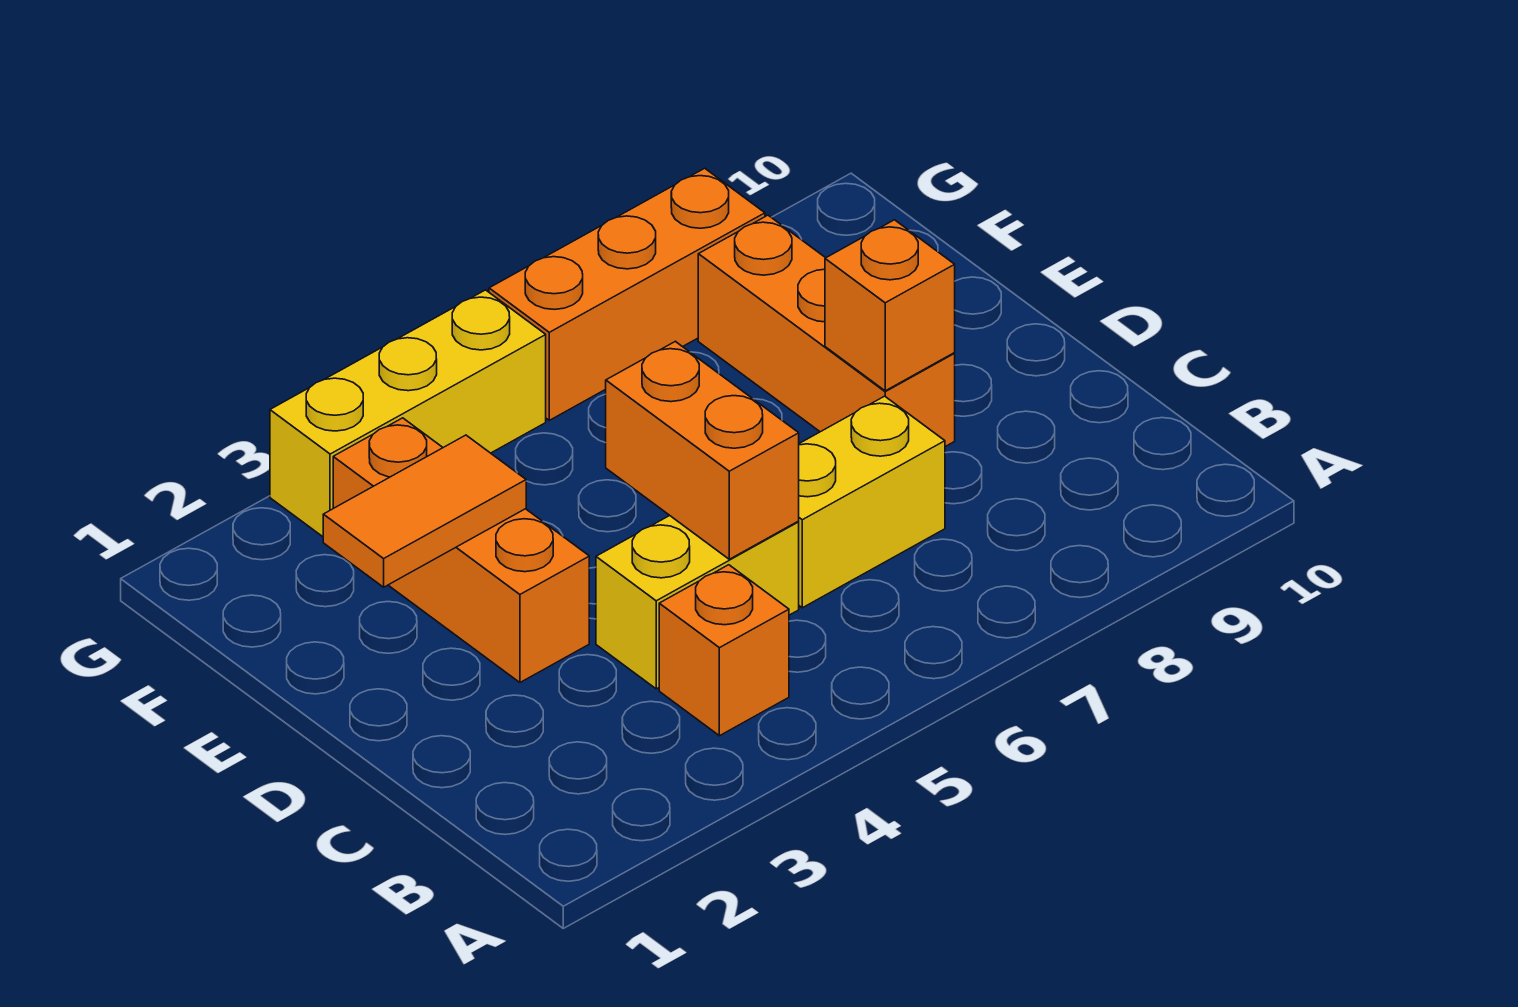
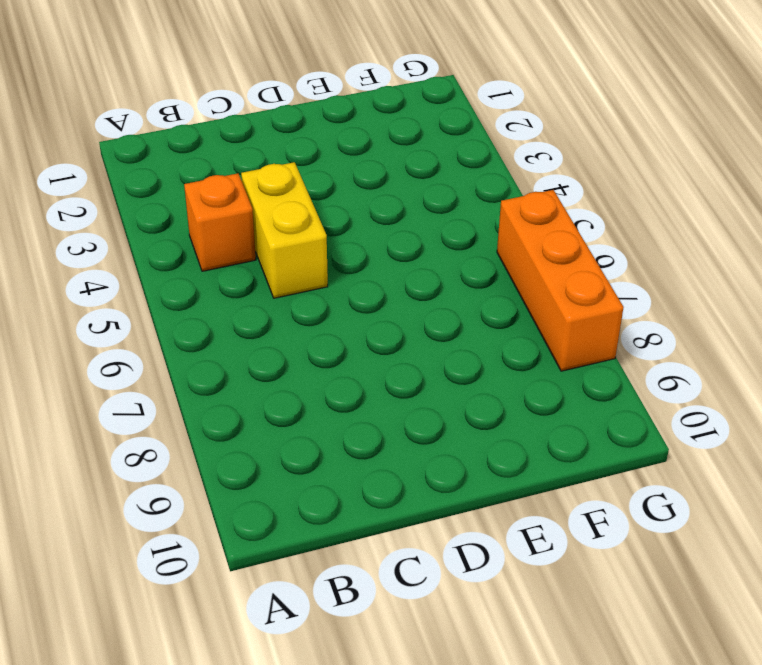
none -> yellow brick C6:C7 level 1
none -> orange brick D3:F3 level 1

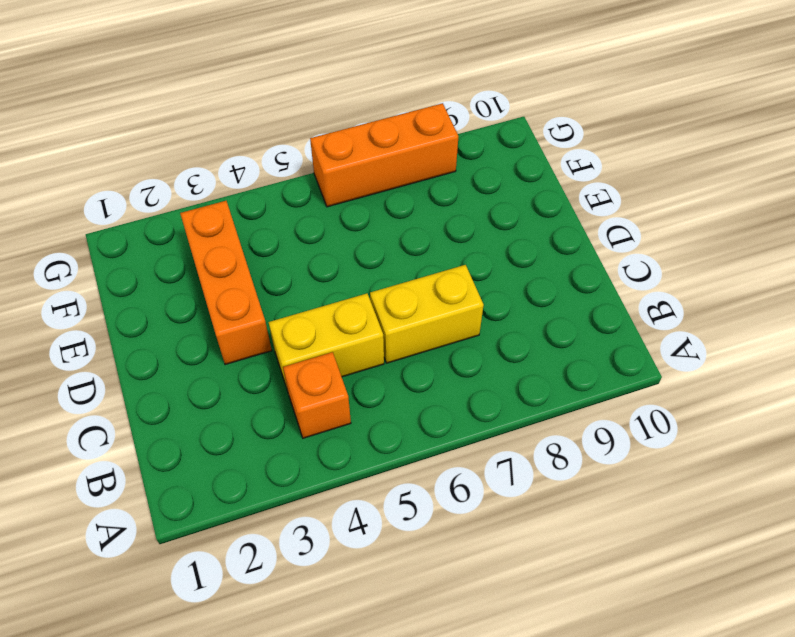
none -> orange brick D8:F8 level 1
none -> yellow brick G3:G5 level 1

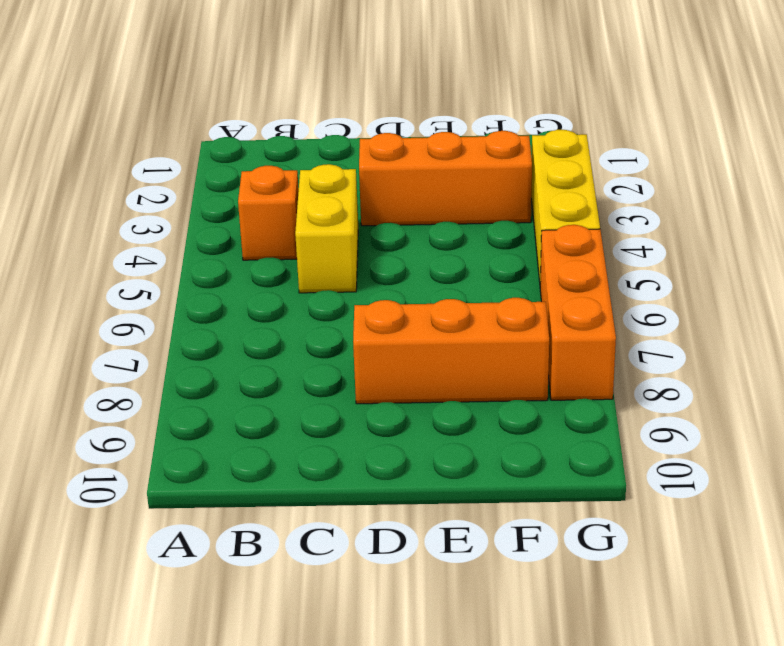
none -> yellow brick C6:C7 level 1
none -> orange brick C5:D5 level 2

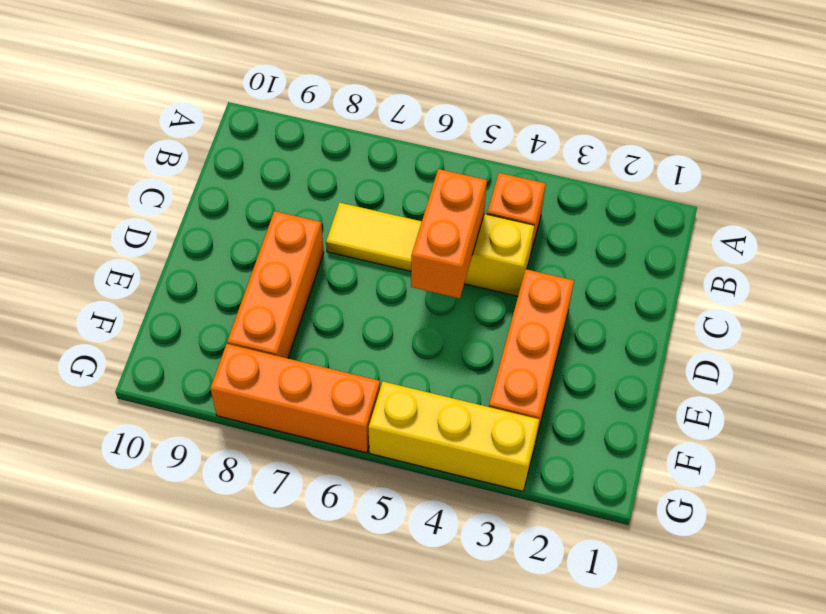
yellow tile C6:C7 level 1 -> yellow brick C6:C7 level 1
none -> orange brick D8 level 2
none -> orange tile E2:E3 level 2

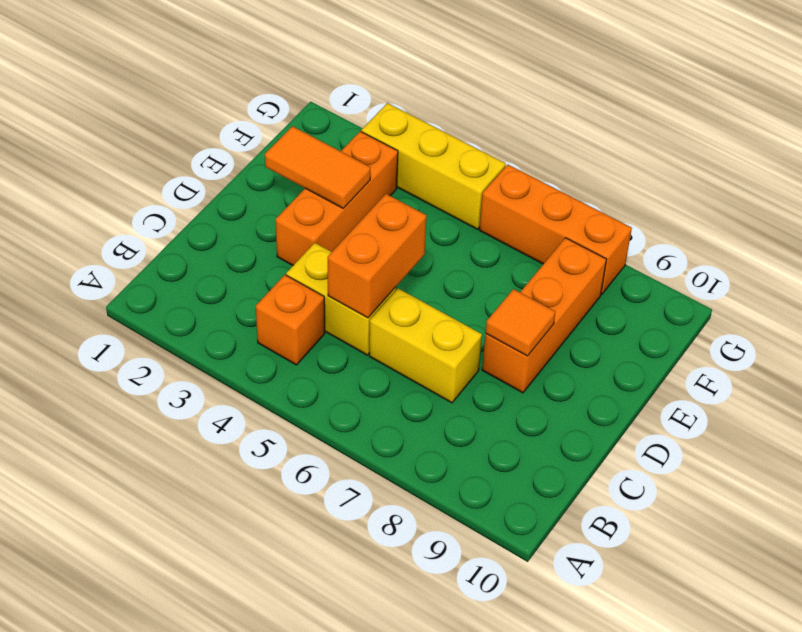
orange tile D8 level 2 -> orange brick D8 level 2

